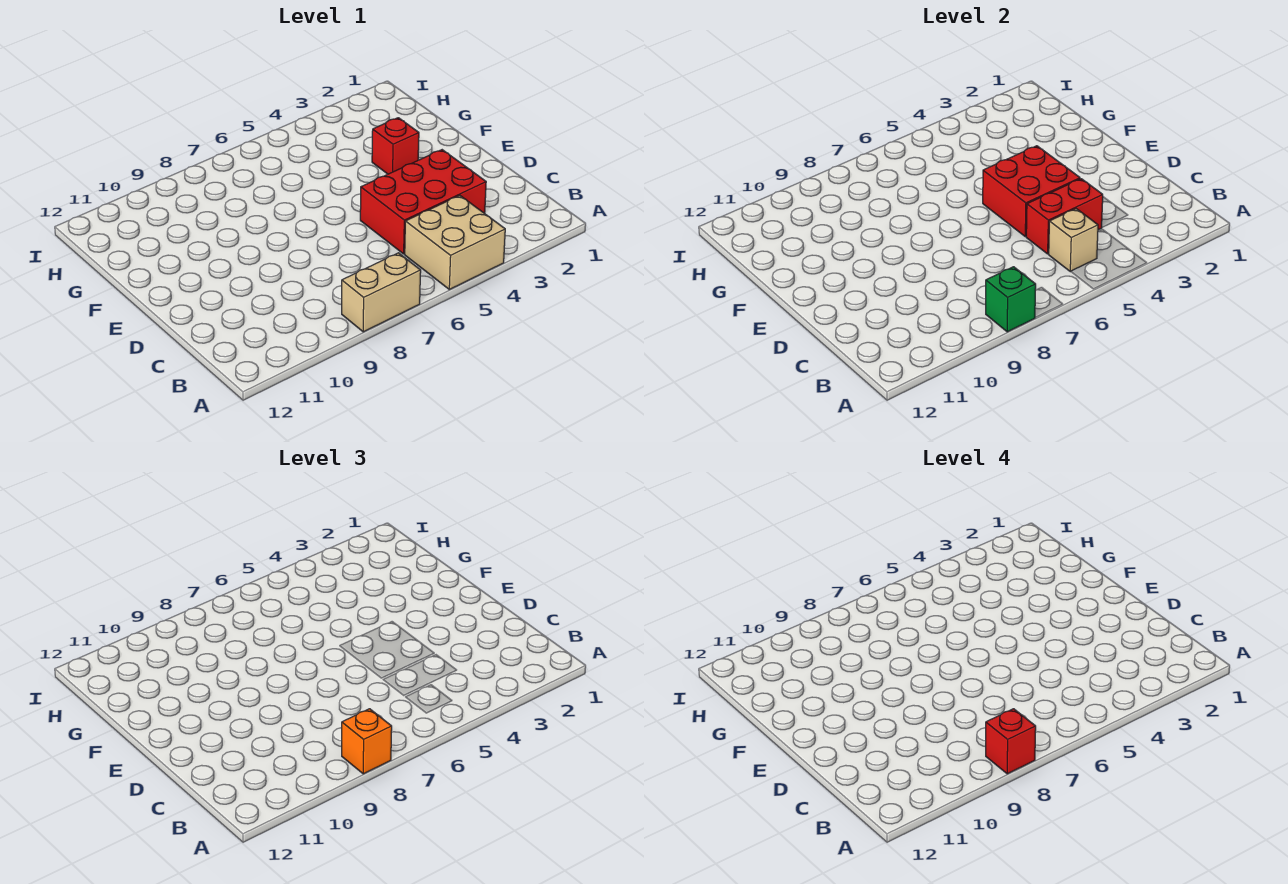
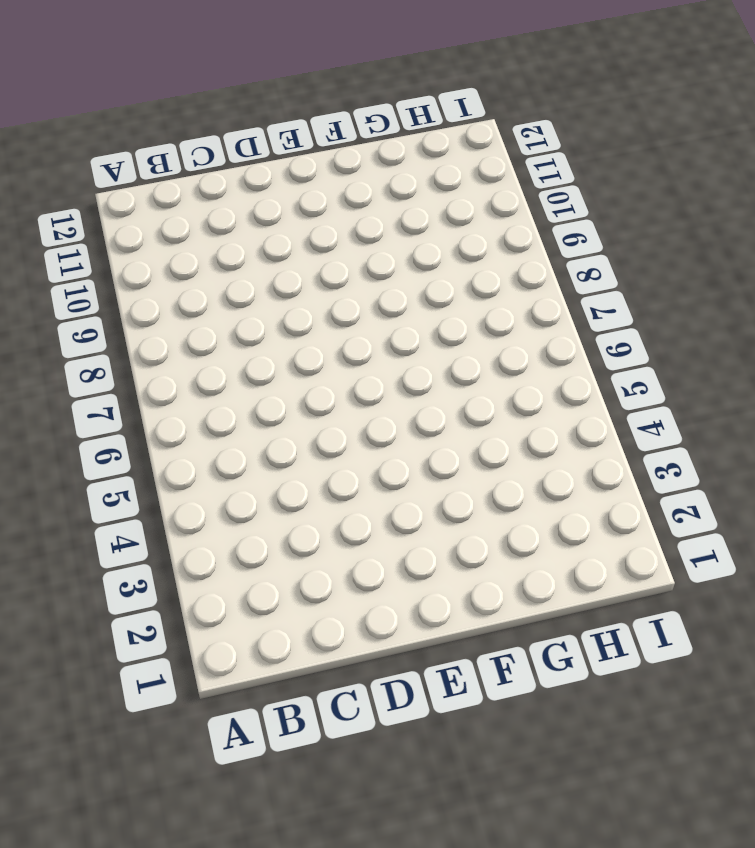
none -> tan brick A4:B5 level 1
none -> tan brick A7:A8 level 1

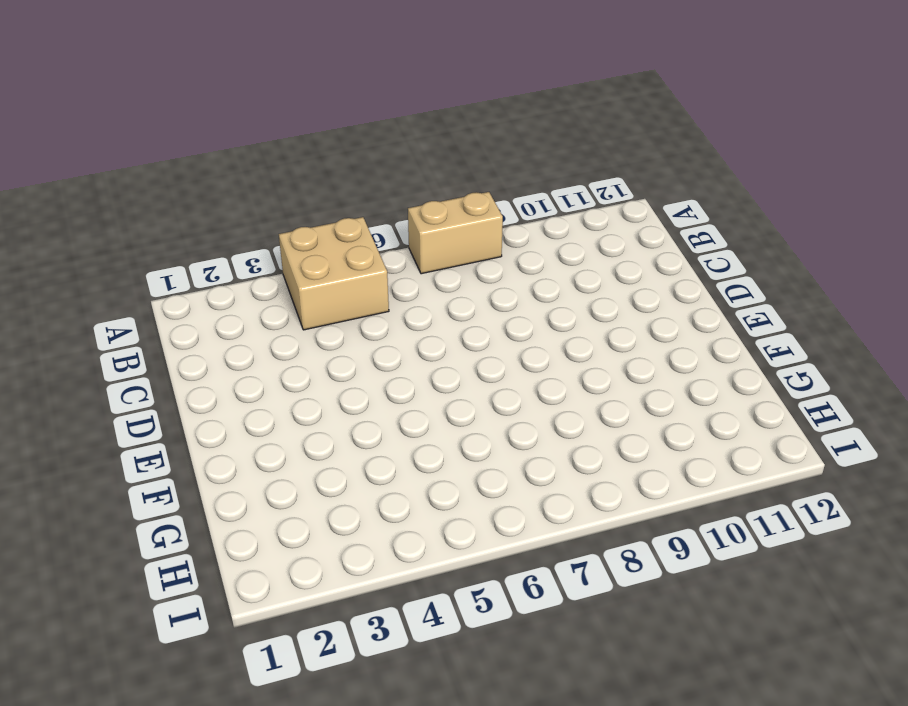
none -> red brick C3:D5 level 1
none -> red brick F3 level 1

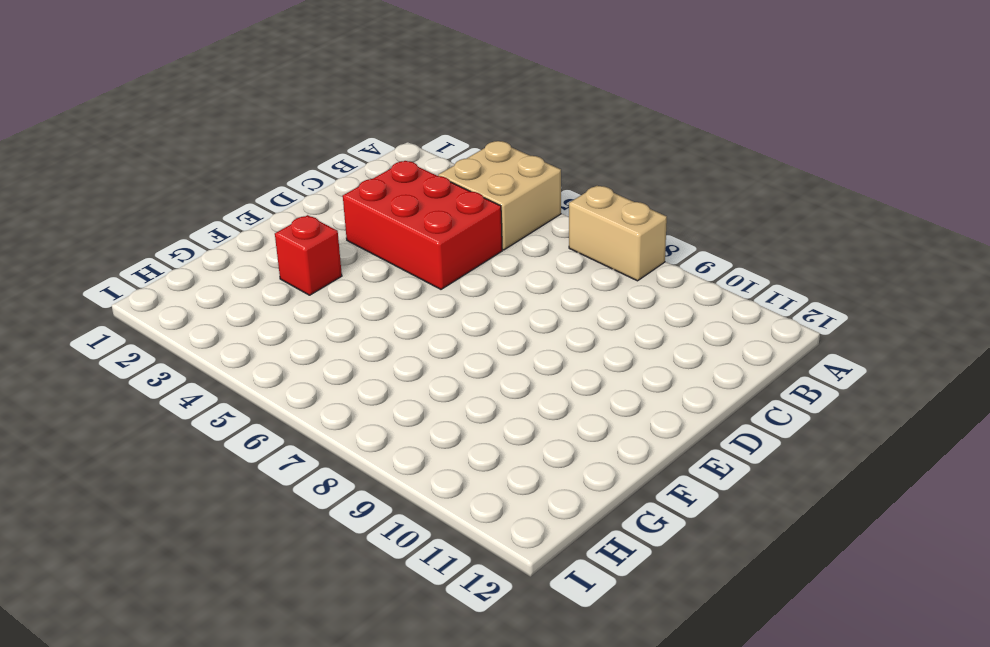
none -> green brick A8 level 2
none -> tan brick B5 level 2

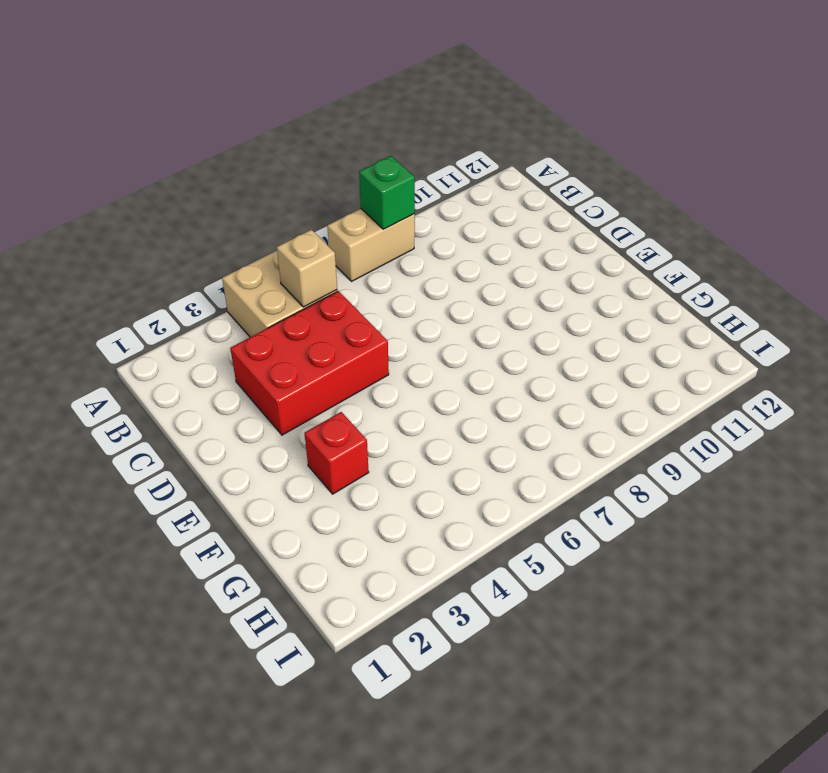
none -> red brick C4:C5 level 2
none -> red brick D4:E5 level 2

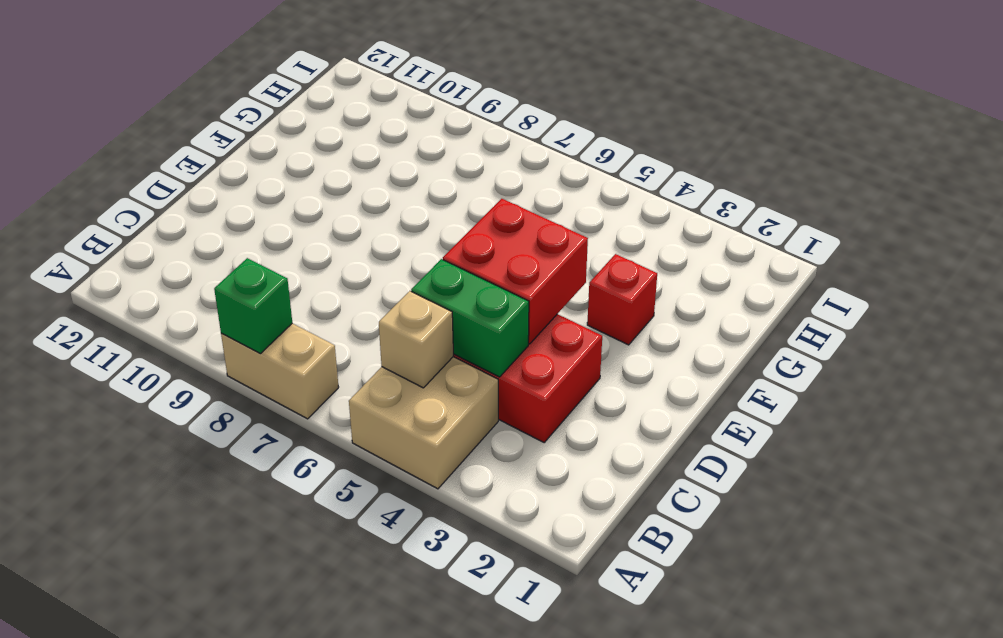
green brick C4:C5 level 2 -> red brick C4:C5 level 2
none -> orange brick A8 level 3
none -> red brick A8 level 4

